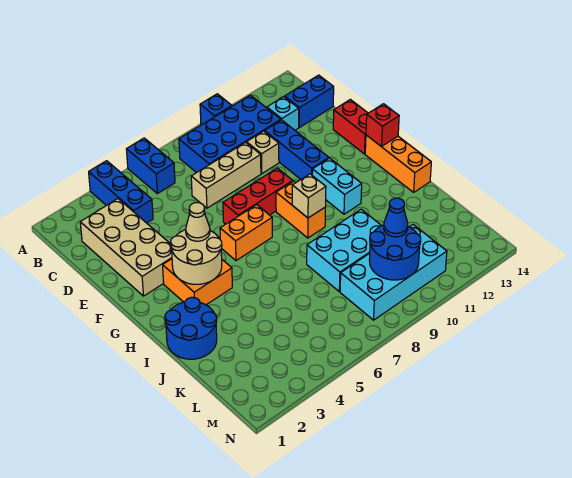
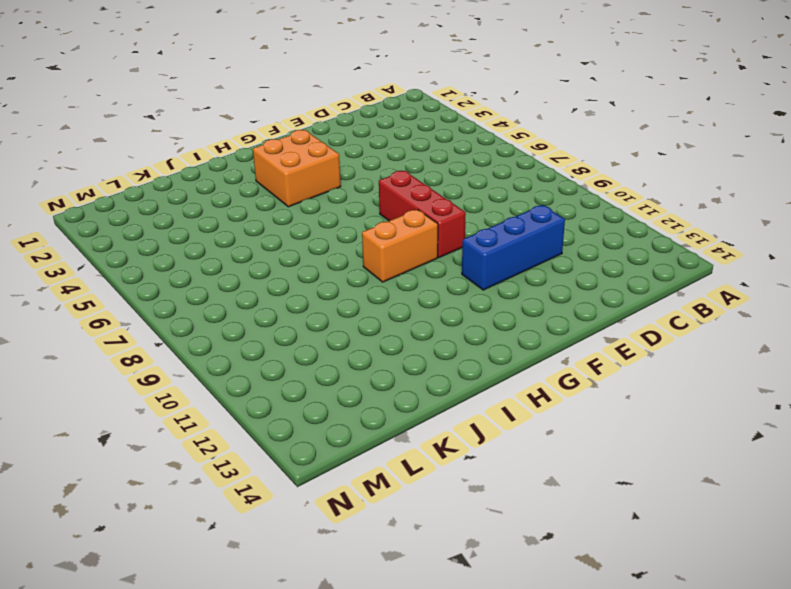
none -> blue brick A4:C4 level 1
none -> blue brick A6:B6 level 1
none -> blue brick A10 level 1

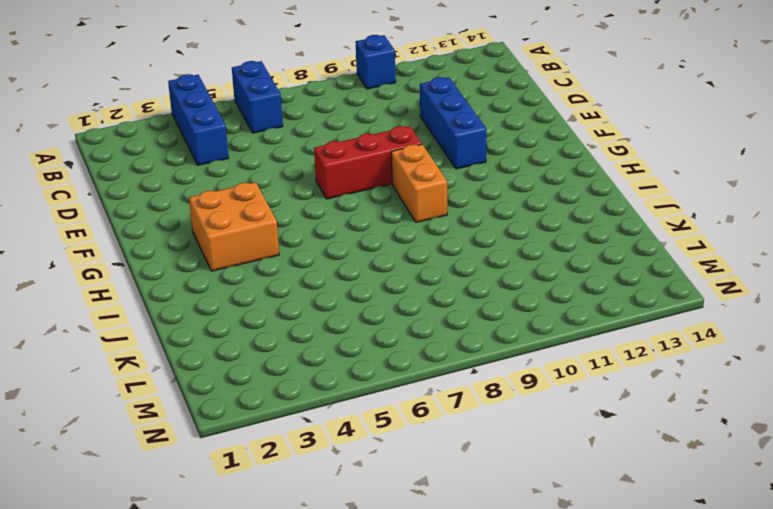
none -> blue brick B8:C11 level 1
none -> tan brick C2:F3 level 1
none -> cyan brick C12 level 1

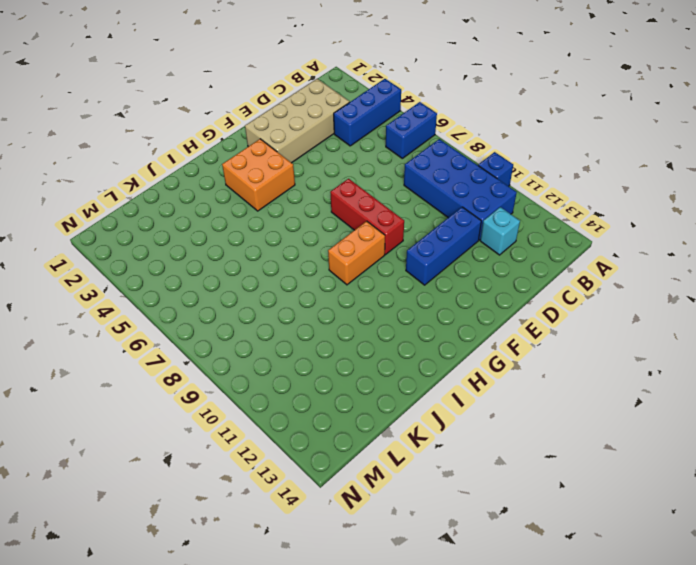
none -> blue brick C13:C14 level 1
none -> tan brick D7:D9 level 1
none -> tan brick D10 level 1

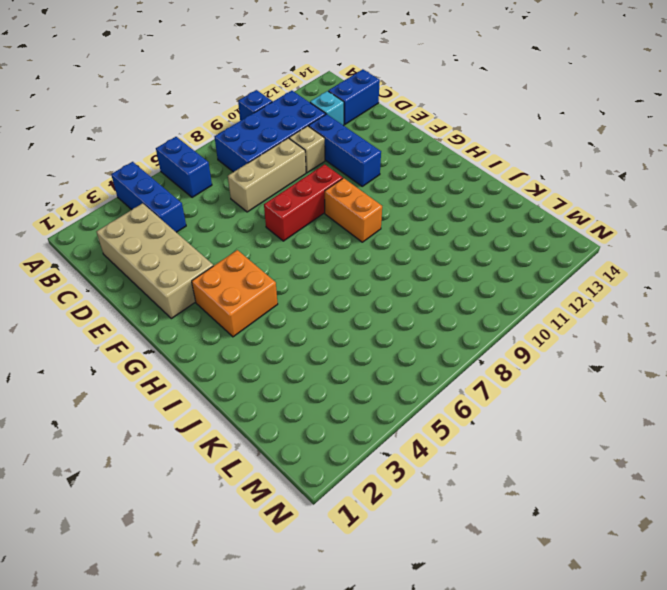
none -> red brick E14:F14 level 1
none -> orange brick G6:G7 level 1
none -> cyan brick G11:H11 level 1

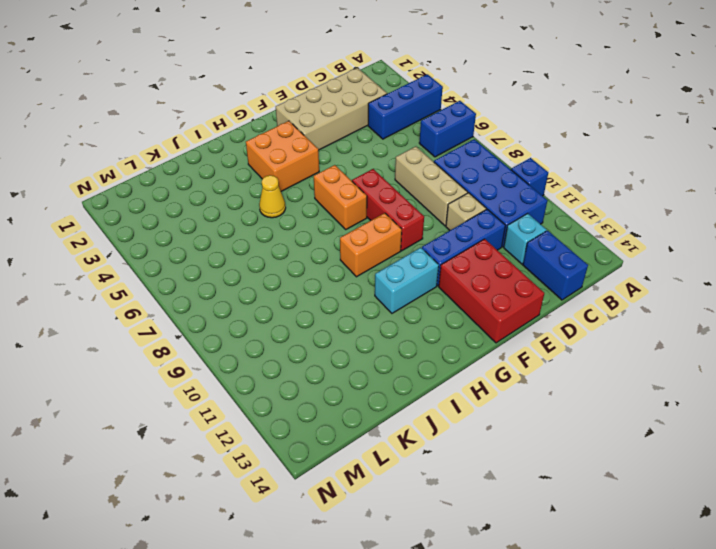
red brick E12:F14 level 1 -> red brick E14:F14 level 1
yellow cone I5 level 1 -> none
none -> orange brick G14:I14 level 1
none -> blue round brick I1:J2 level 1
none -> cyan brick J8:K10 level 1

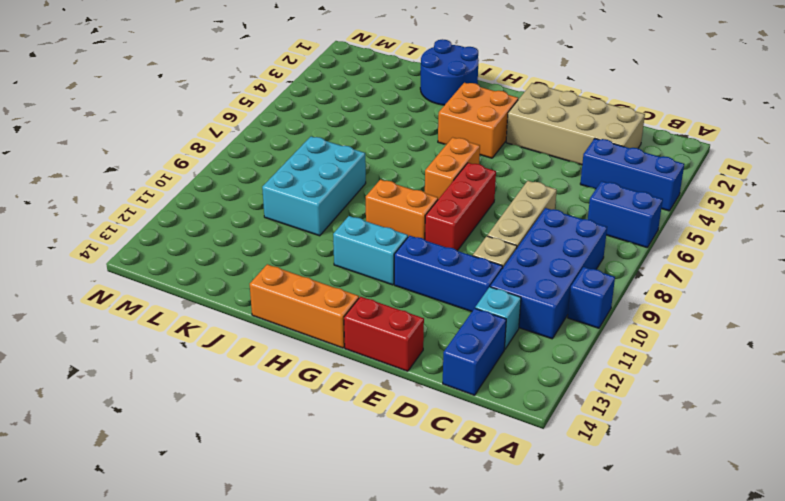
none -> cyan brick L8:M11 level 1
none -> tan round brick G3:H4 level 2
none -> red brick G14 level 2

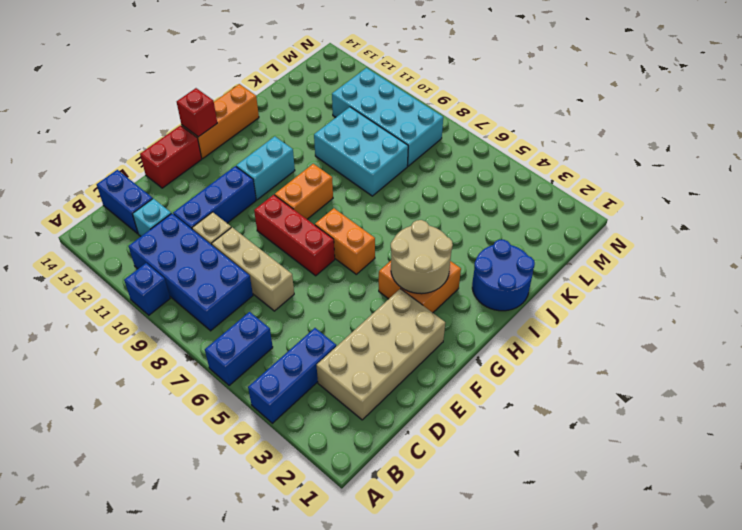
none -> tan brick H9 level 2
none -> blue round brick L9:M10 level 2
none -> tan cone G4 level 3

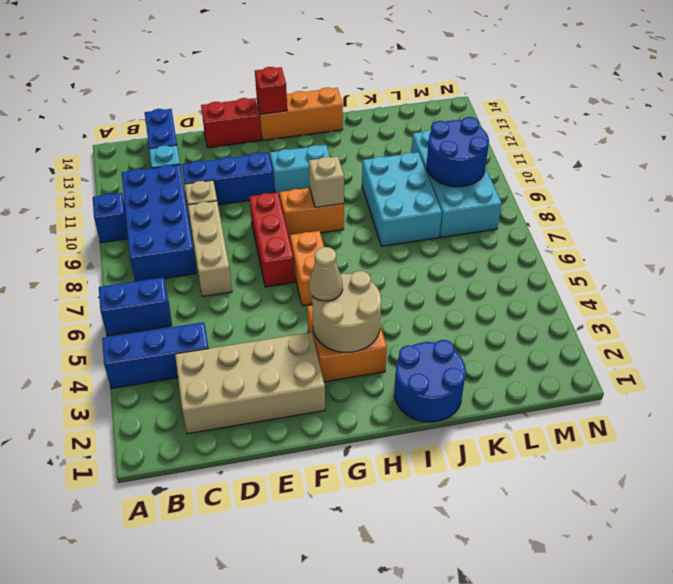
none -> blue cone L10 level 3

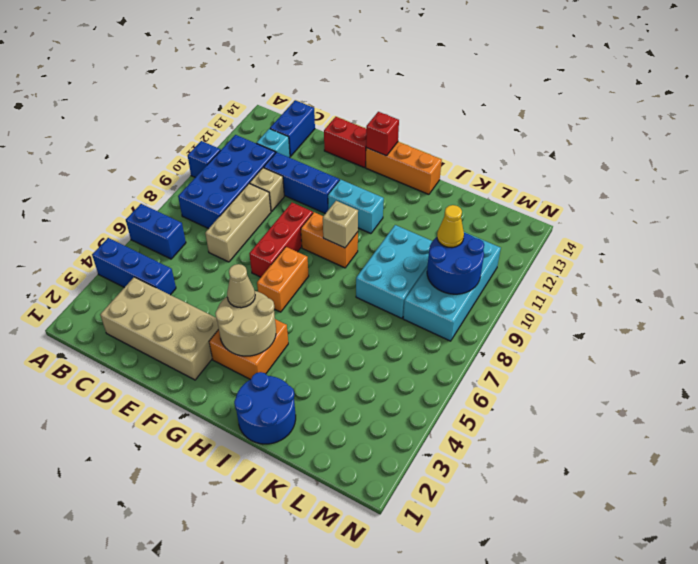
yellow cone L10 level 3 -> blue cone L10 level 3

